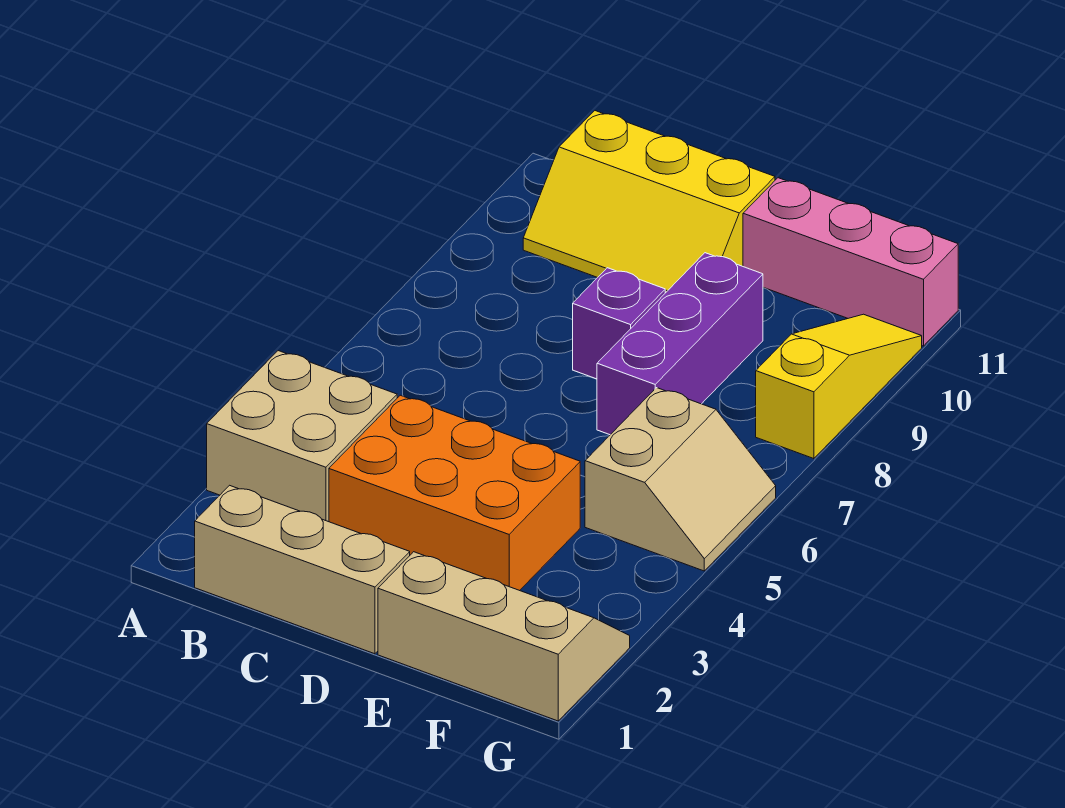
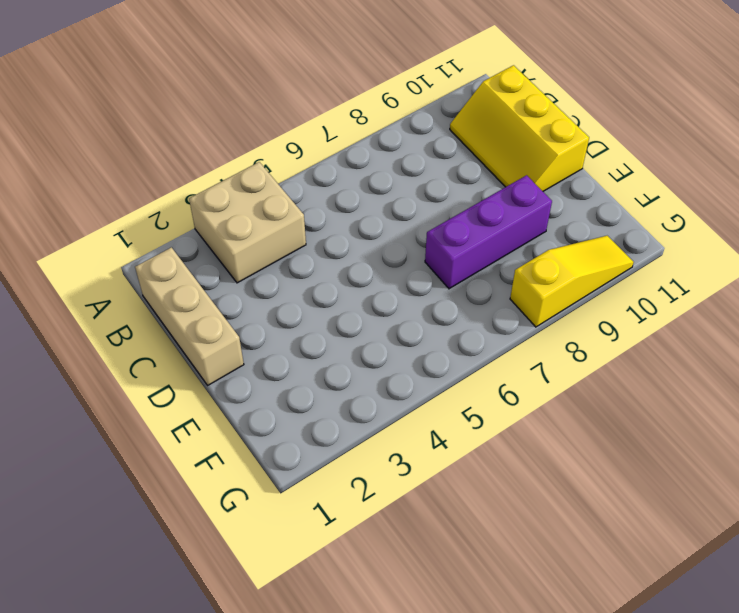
none -> orange brick C3:E4 level 1
none -> purple brick D8 level 1

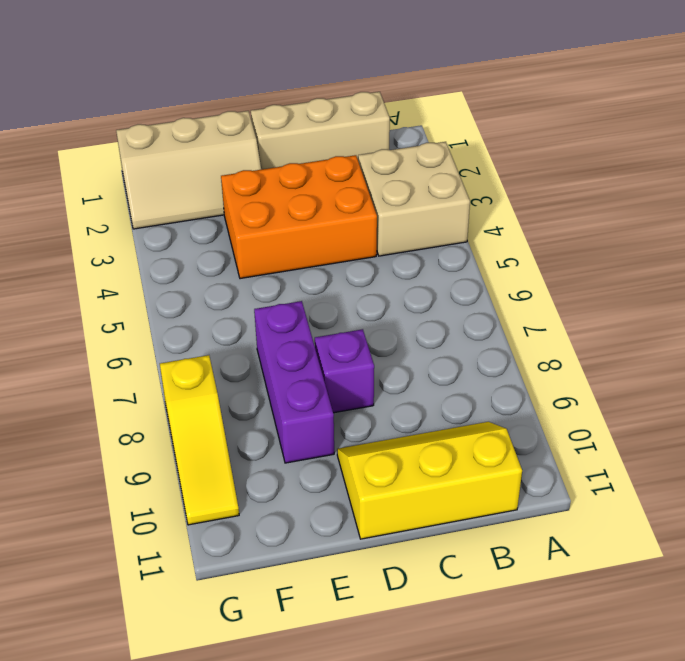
none -> pink brick E11:G11 level 1
none -> tan slope F5:G6 level 1 top F

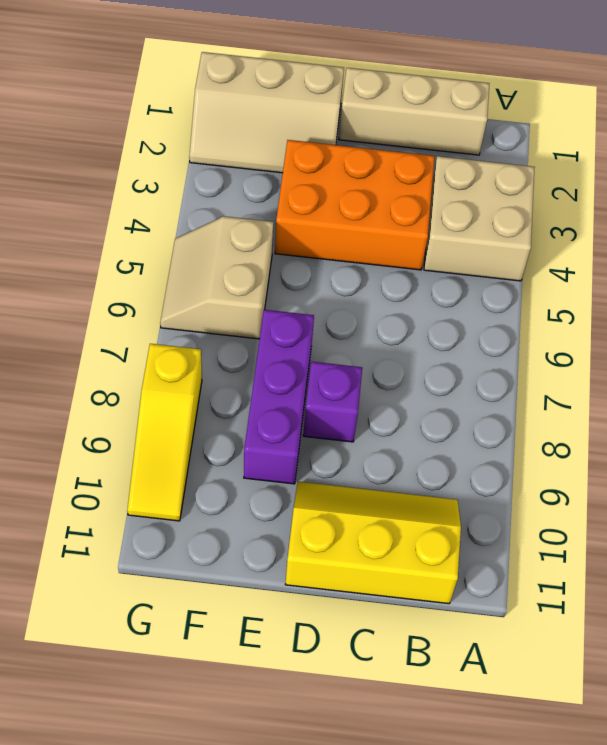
none -> pink brick E11:G11 level 1

